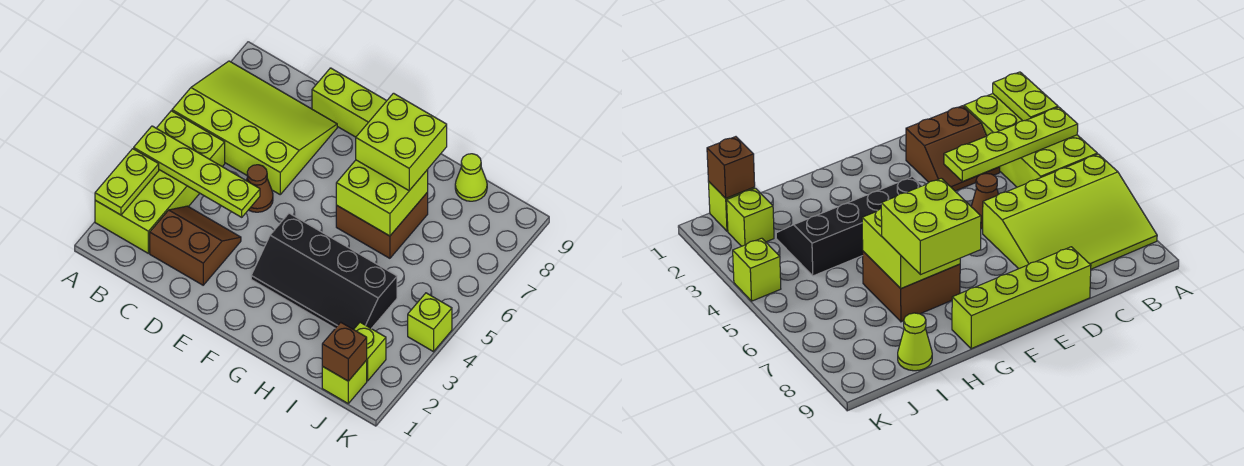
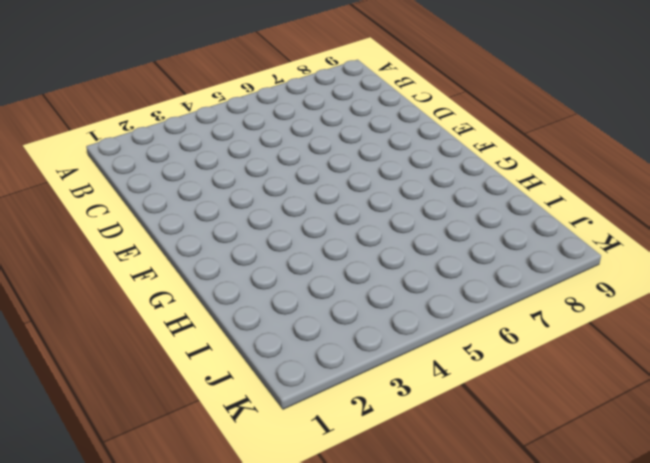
none -> lime brick A2:B5 level 1
none -> lime slope A6:D8 level 1 top 6
none -> brown slope C2:D3 level 1 top 2

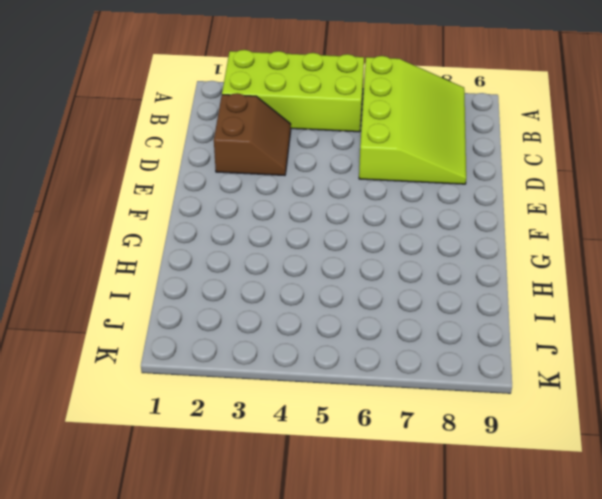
none -> brown cone D5 level 1
none -> lime brick D9:G9 level 1
none -> black slope F3:I4 level 1 top 4

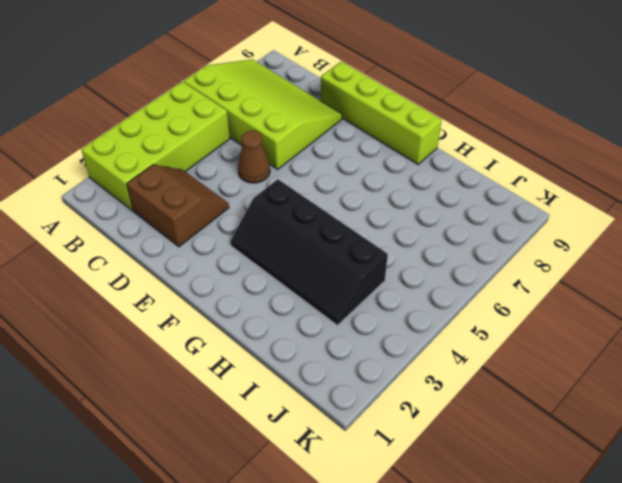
none -> brown brick G6:H7 level 1
none -> lime cone I9 level 1
none -> lime brick J1 level 1

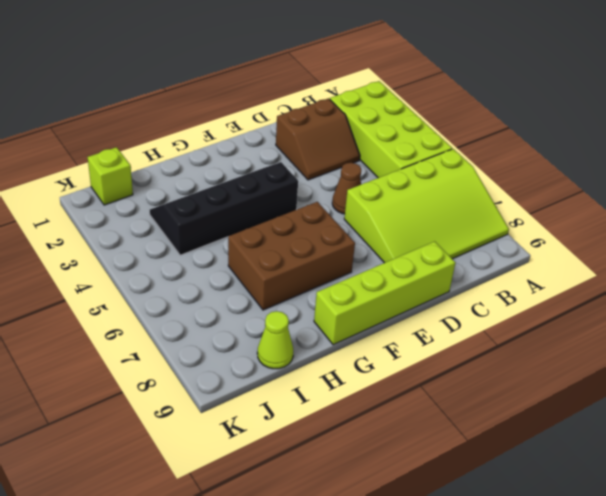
brown brick F6:H7 level 1 -> brown brick G6:H7 level 1
none -> lime brick J2 level 1
none -> lime brick K4 level 1
none -> lime plate A2:A3 level 2

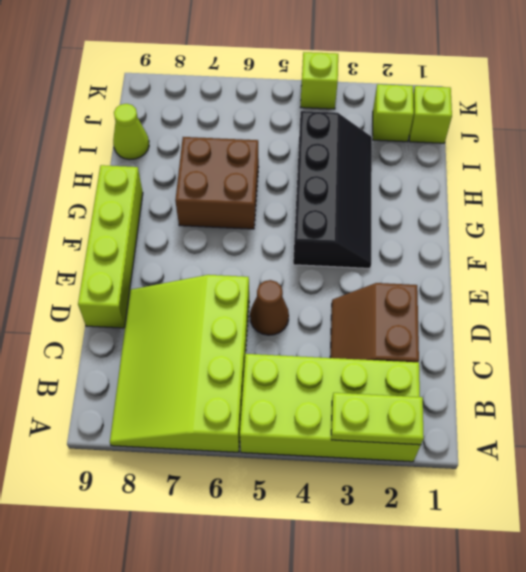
none -> lime plate A4:D4 level 2
none -> lime brick G6:H7 level 2
none -> brown brick J1 level 2

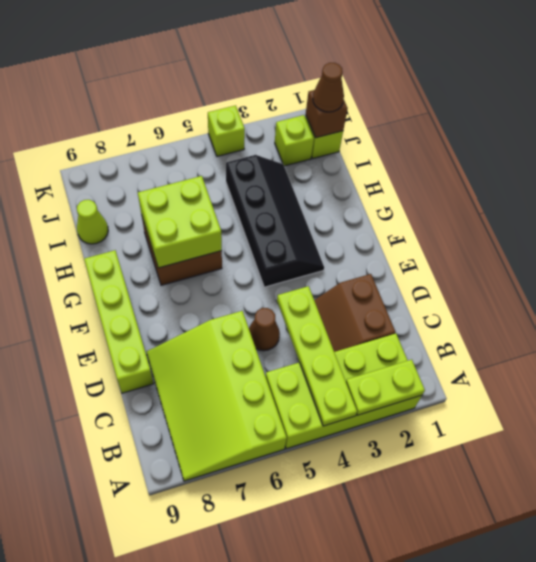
brown cone J1 level 3 -> none
none -> lime brick G7:H8 level 3

